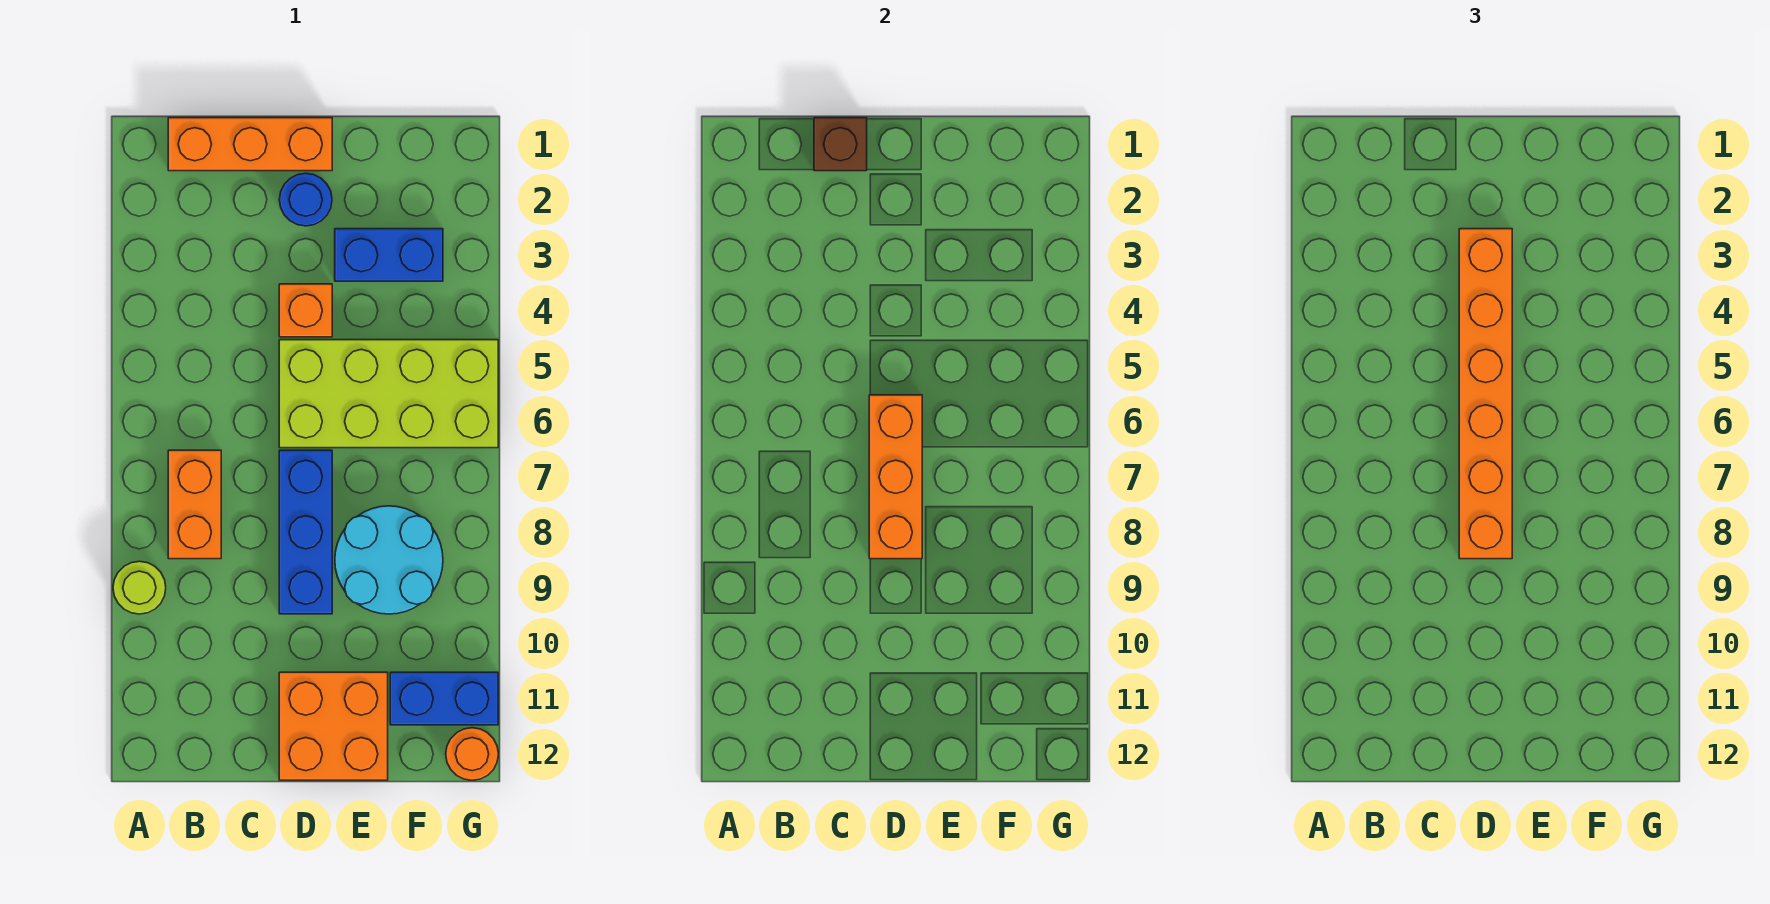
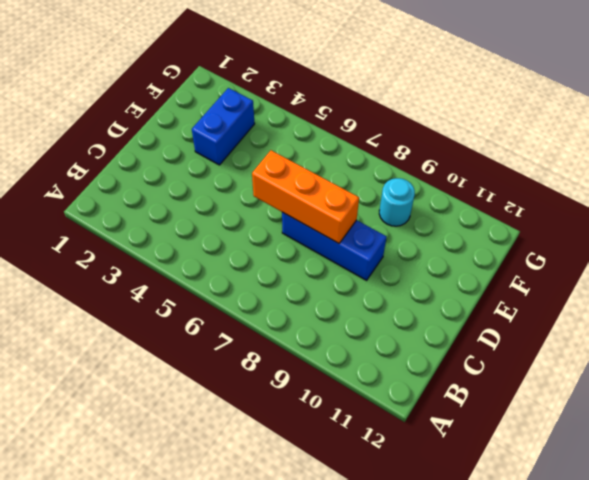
cyan round brick F9 level 1 -> cyan round brick E8:F9 level 1
none -> lime round brick A9 level 1
none -> orange brick B1:D1 level 1
none -> orange brick B7:B8 level 1

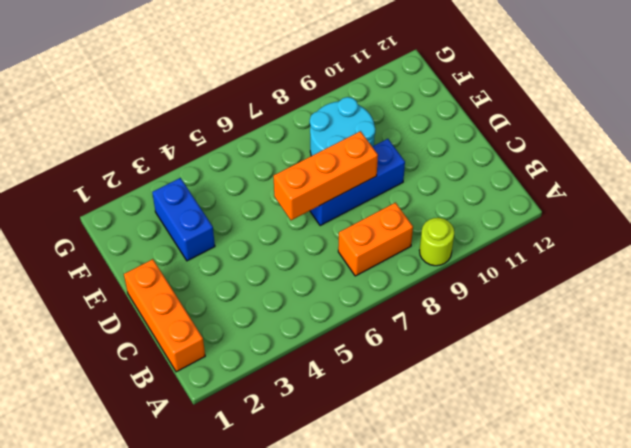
none -> blue round brick D2 level 1
none -> orange brick D4 level 1
none -> lime brick D5:G6 level 1

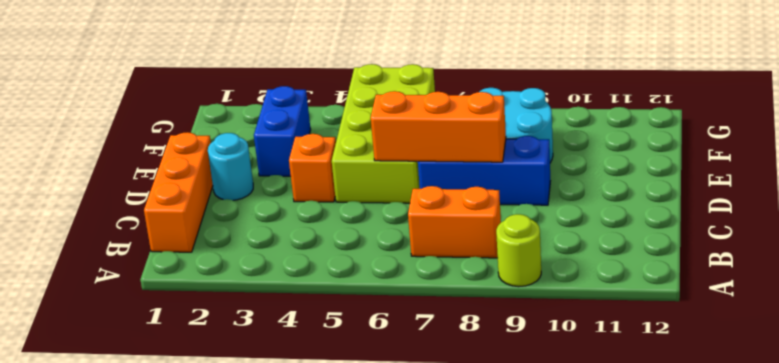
cyan round brick D2 level 1 -> blue round brick D2 level 1
none -> orange brick D11:E12 level 1
none -> blue brick F11:G11 level 1
none -> orange round brick G12 level 1

